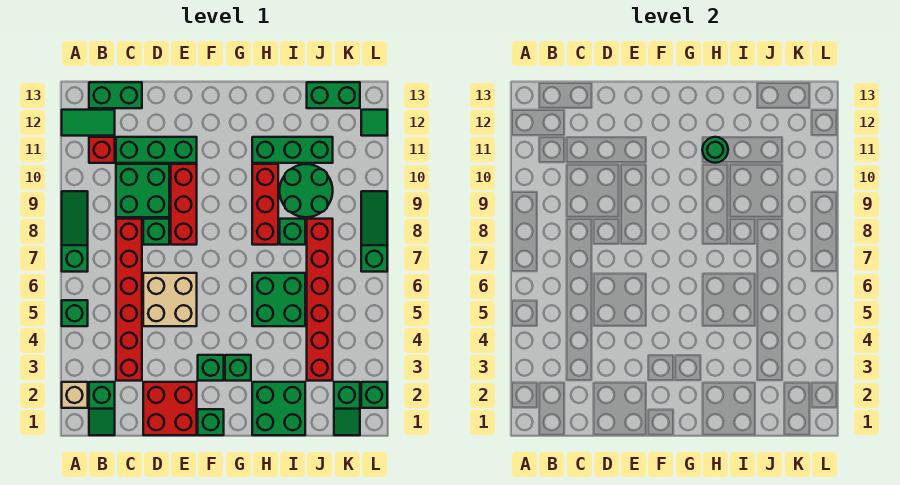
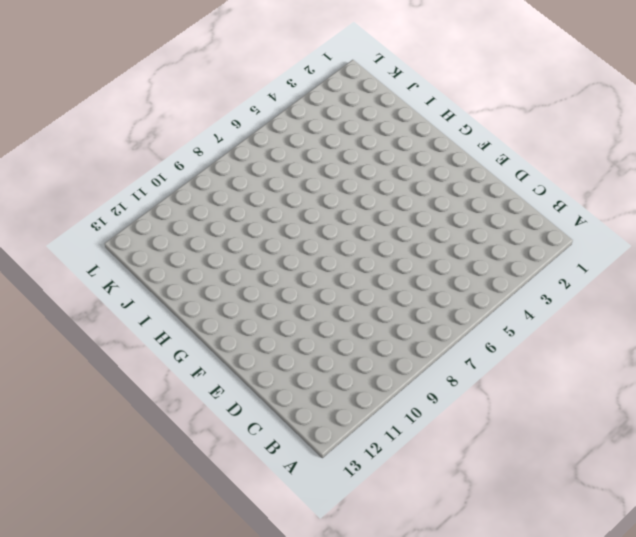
none -> tan brick A2 level 1
none -> green brick A5 level 1
none -> green slope A7:A9 level 1 top 7
none -> green tile A12:B12 level 1

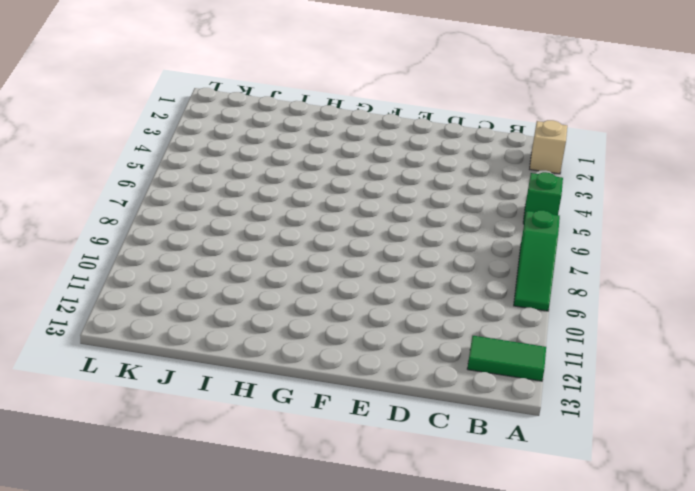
none -> green slope B1:B2 level 1 top 2
none -> red brick B11 level 1
none -> green brick B13:C13 level 1
none -> red brick C3:C8 level 1

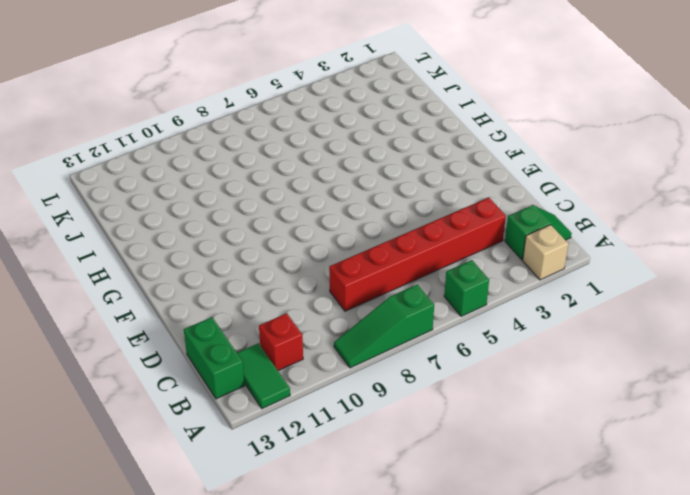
none -> green brick C9:D10 level 1
none -> green brick C11:E11 level 1
none -> red brick D1:E2 level 1
none -> tan brick D5:E6 level 1

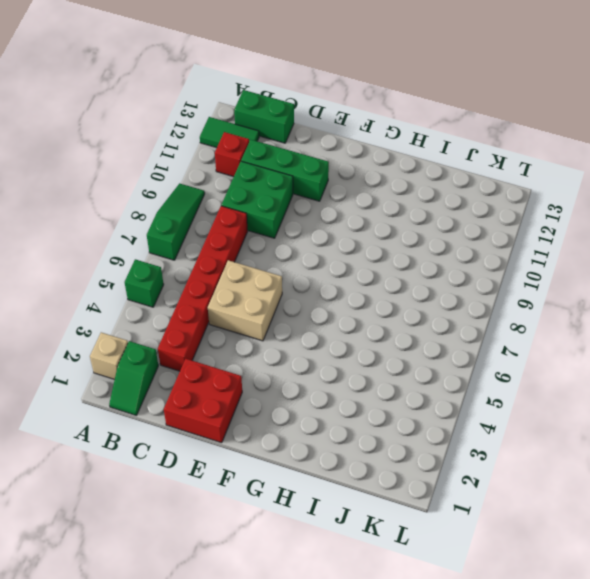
none -> green brick D8 level 1
none -> red brick E8:E10 level 1
none -> green brick F1 level 1
none -> green brick F3 level 1

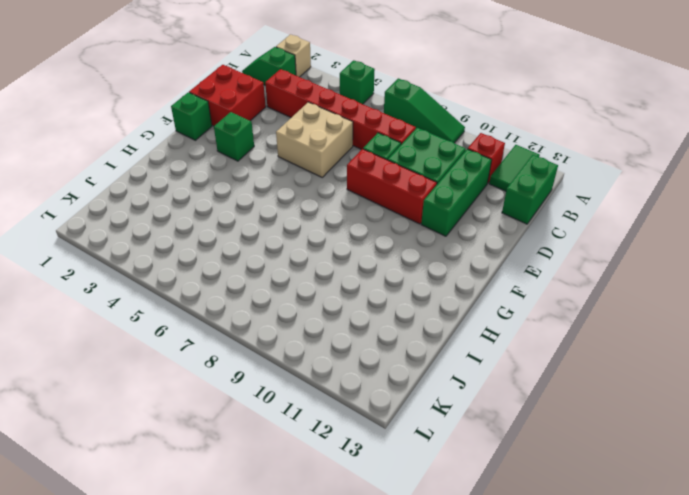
none -> green brick G3 level 1
none -> green brick H1:I2 level 1
none -> green brick H5:I6 level 1
none -> red brick H8:H10 level 1

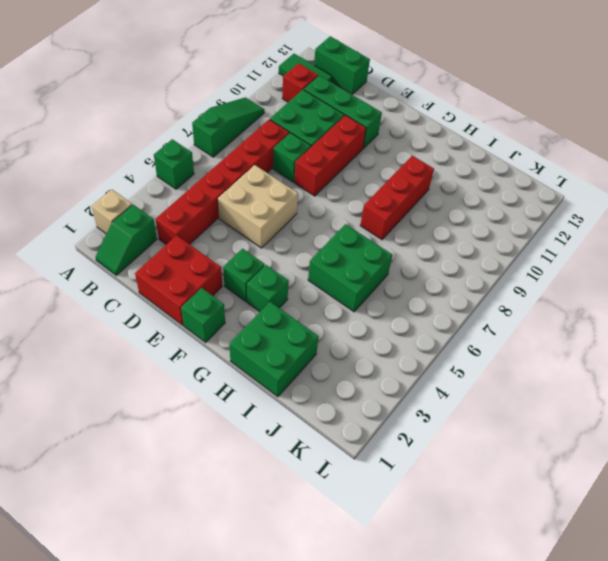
none -> green brick H11:J11 level 1
none -> green brick I8 level 1
none -> green round brick I9:J10 level 1
none -> red brick J3:J8 level 1

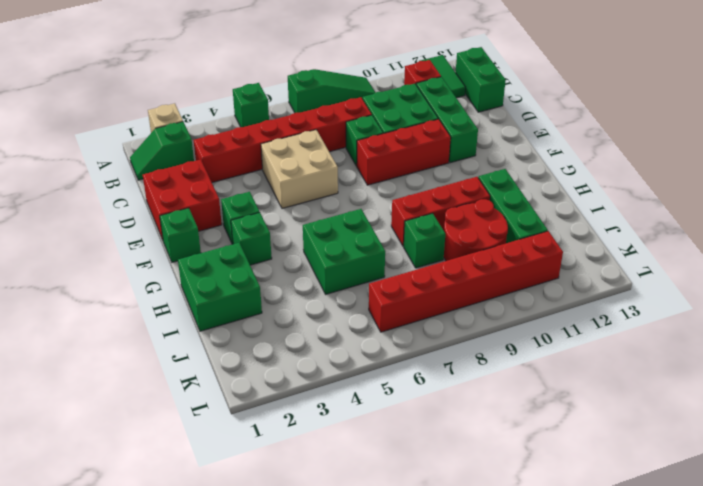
red round brick I9:J10 level 1 -> green round brick I9:J10 level 1
red brick K6:K11 level 1 -> red brick J3:J8 level 1
none -> green brick J13:K13 level 1
none -> green slope K1:K2 level 1 top 2
none -> green brick L2 level 1
none -> green slope L7:L9 level 1 top 7

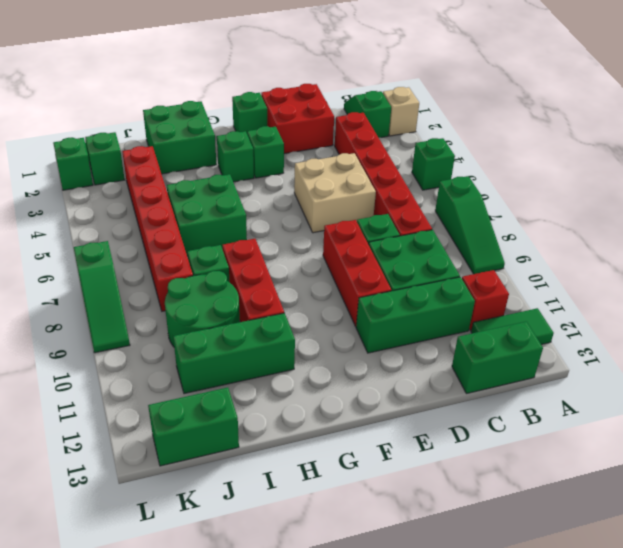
none -> green tile L12 level 1
none -> green round brick H11 level 2

